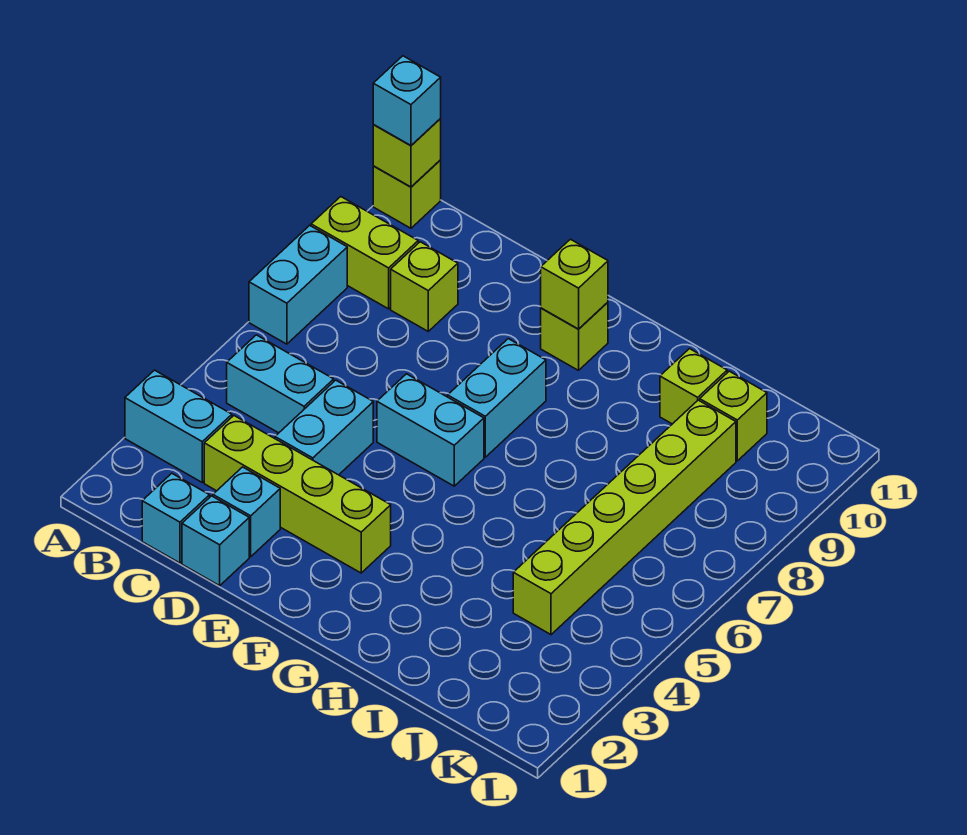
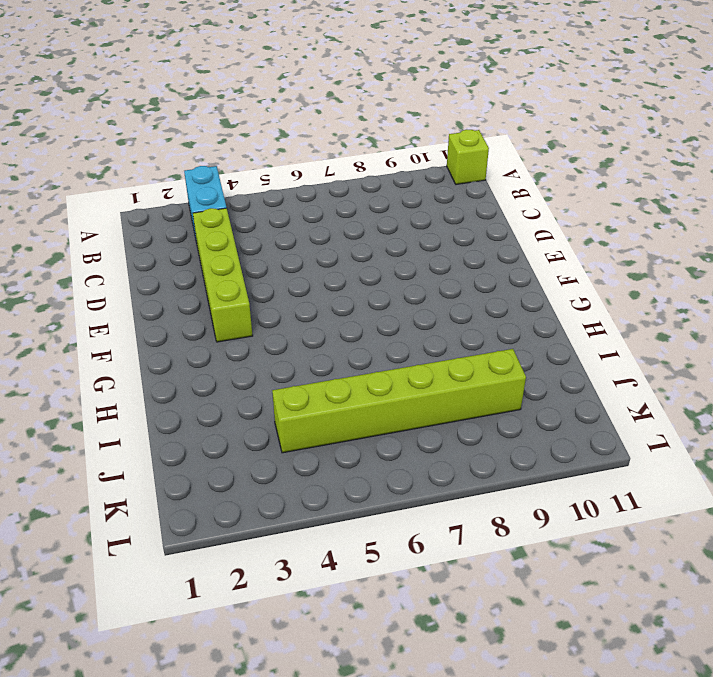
none -> cyan brick A7:A8 level 1
none -> lime brick A9:B9 level 1
none -> cyan brick B5:C5 level 1

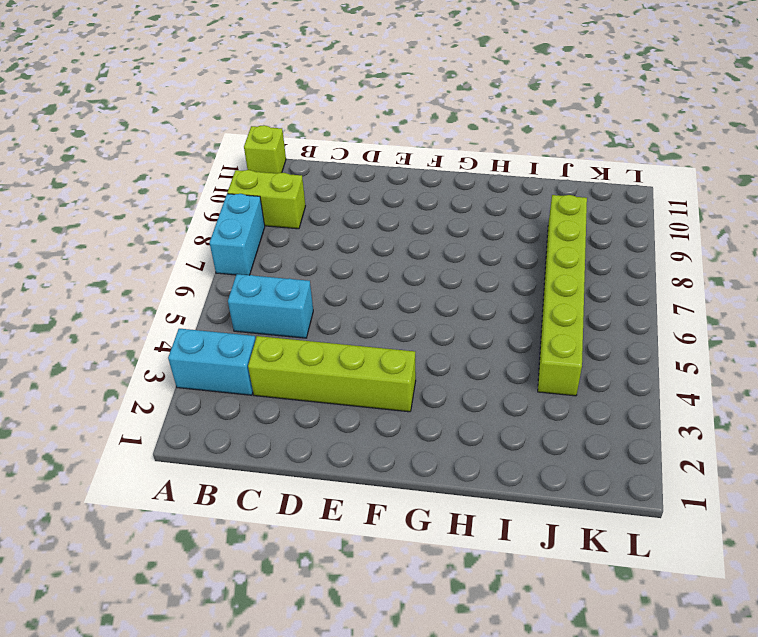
none -> cyan brick C1 level 1
none -> lime brick C9 level 1
none -> cyan brick D1 level 1

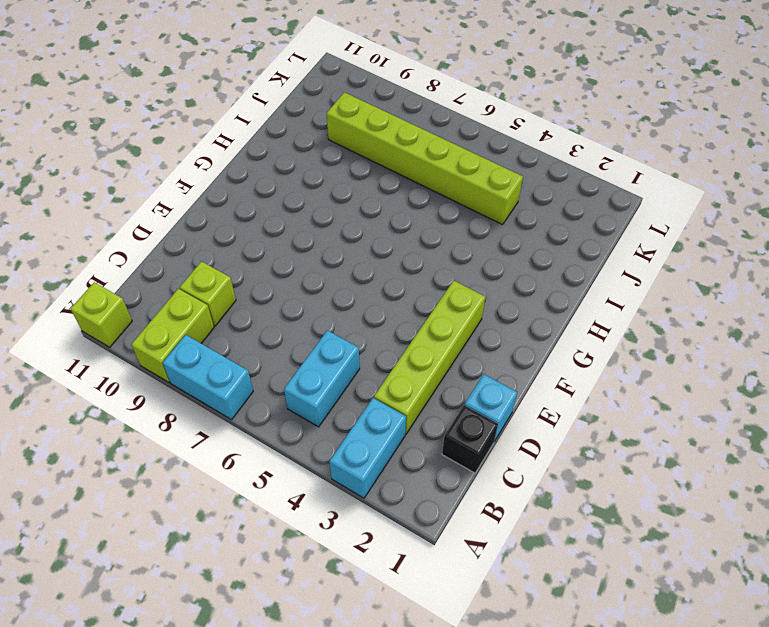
black brick C1 level 1 -> cyan brick C1 level 1
none -> cyan brick D2 level 1
none -> cyan brick D4:D5 level 1
none -> cyan brick E6:F6 level 1

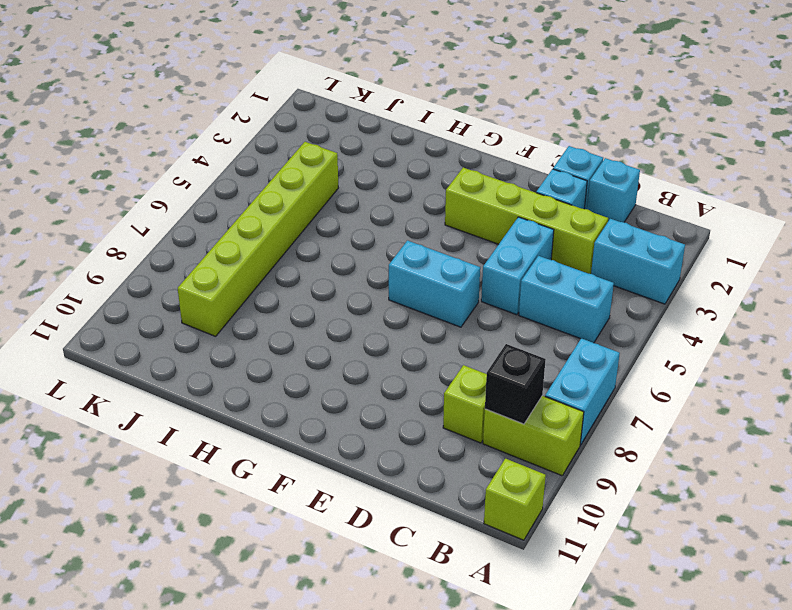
black brick B9 level 2 -> none
none -> cyan brick F7:F8 level 1
none -> lime brick F10 level 1
none -> lime brick I10 level 1

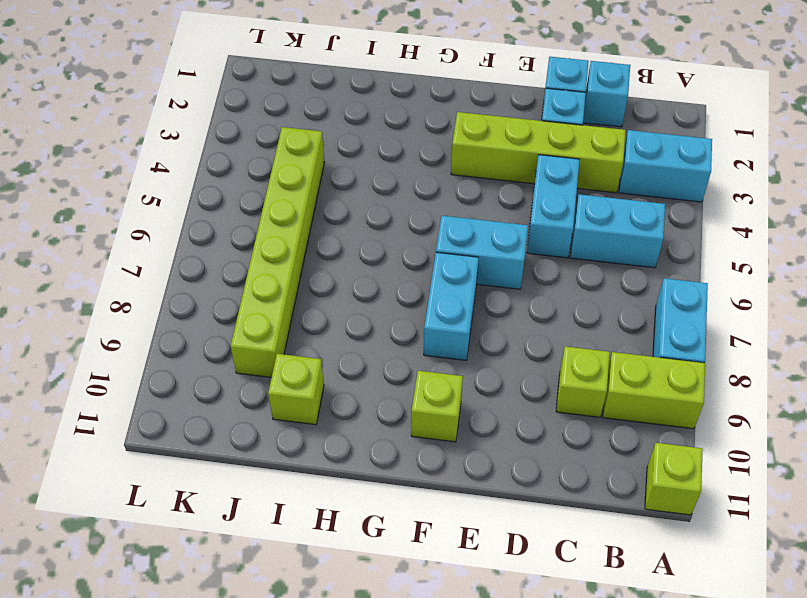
none -> lime brick J10 level 1
none -> lime brick A11 level 2
none -> lime brick F10 level 2

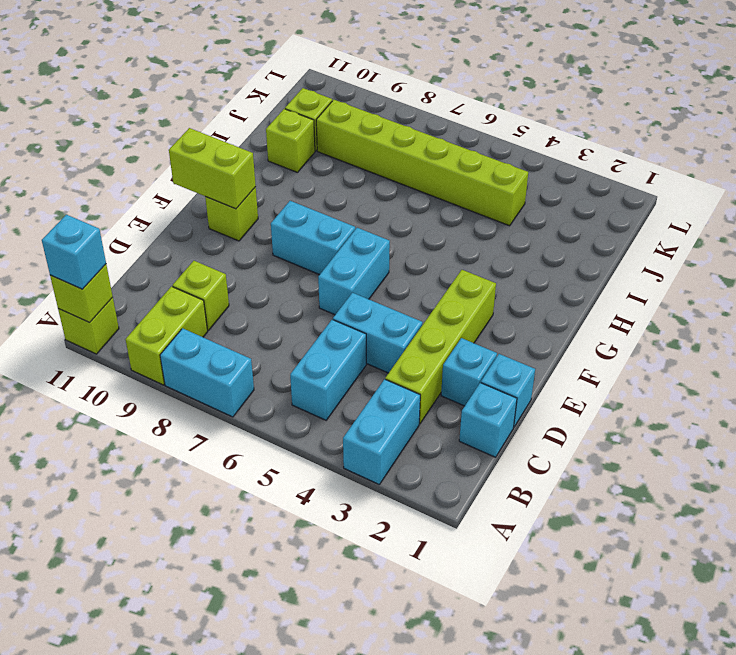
lime brick F10:F11 level 2 -> lime brick F10 level 2

